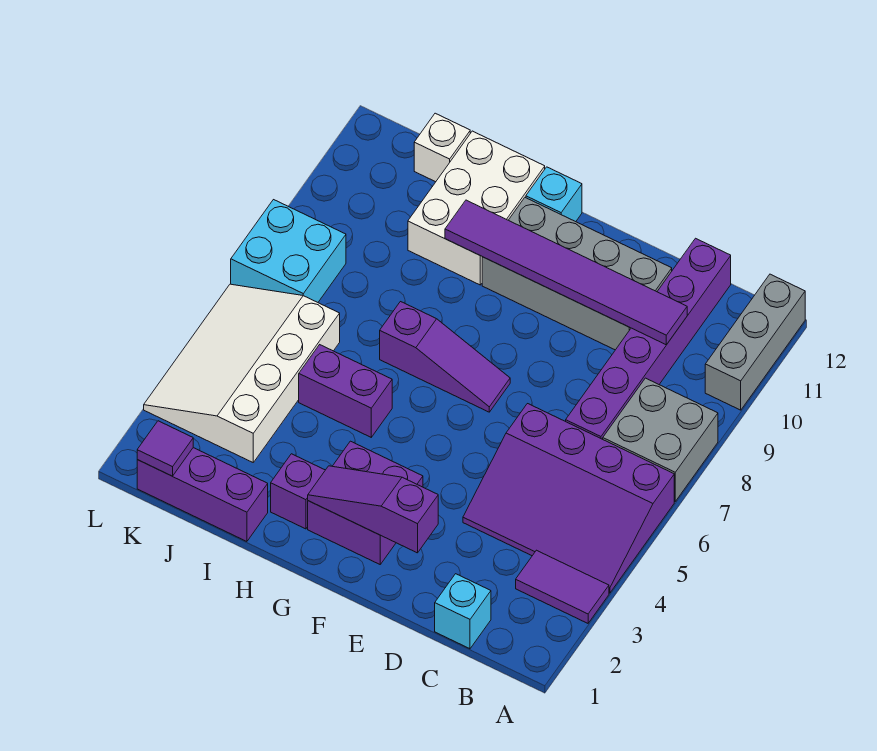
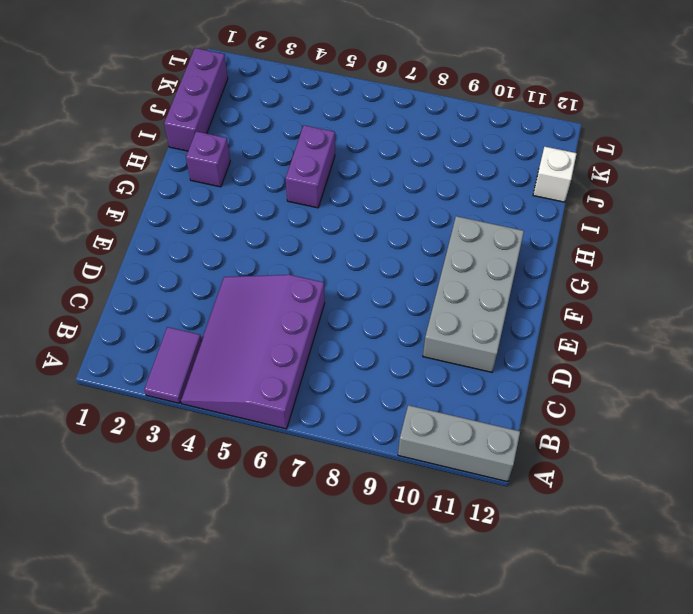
none -> grey brick A7:B8 level 1
none -> cyan brick C1 level 1
none -> purple brick C7:C12 level 1

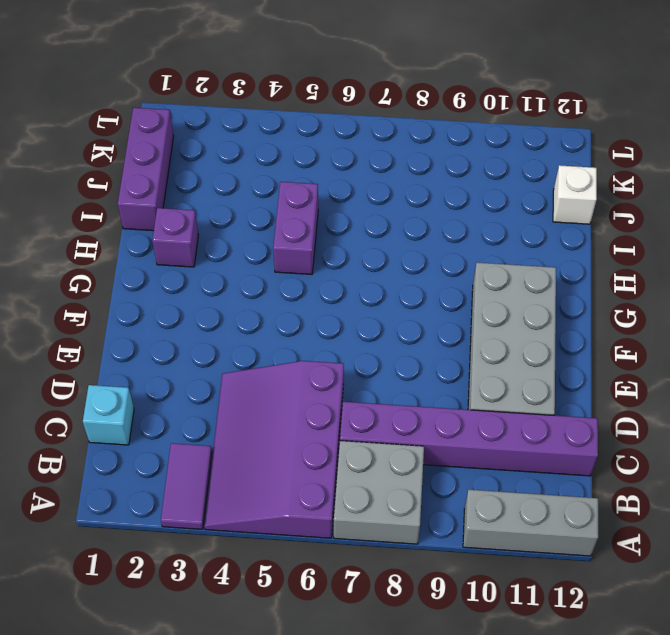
none -> purple brick F2:G3 level 1
none -> purple slope F7:H7 level 1 top H
none -> cyan brick G12 level 1

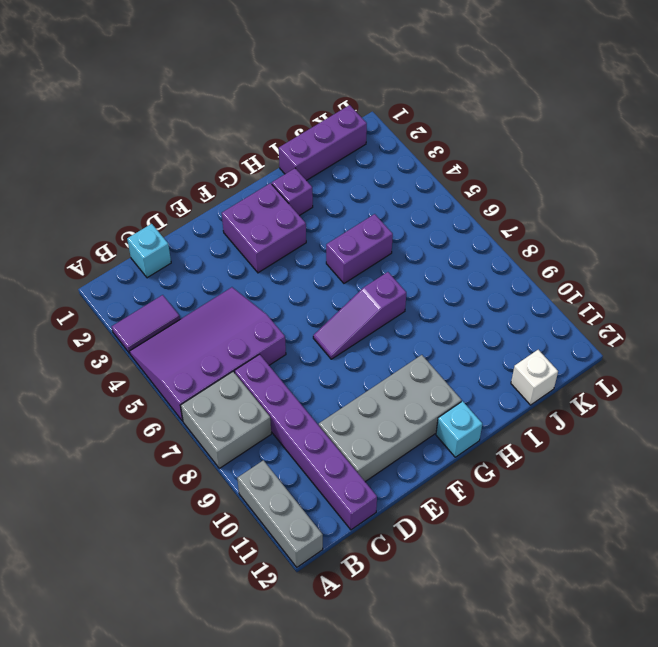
none -> white brick H10:I12 level 1
none -> white slope J3:L6 level 1 top J
none -> cyan brick K7:L8 level 1

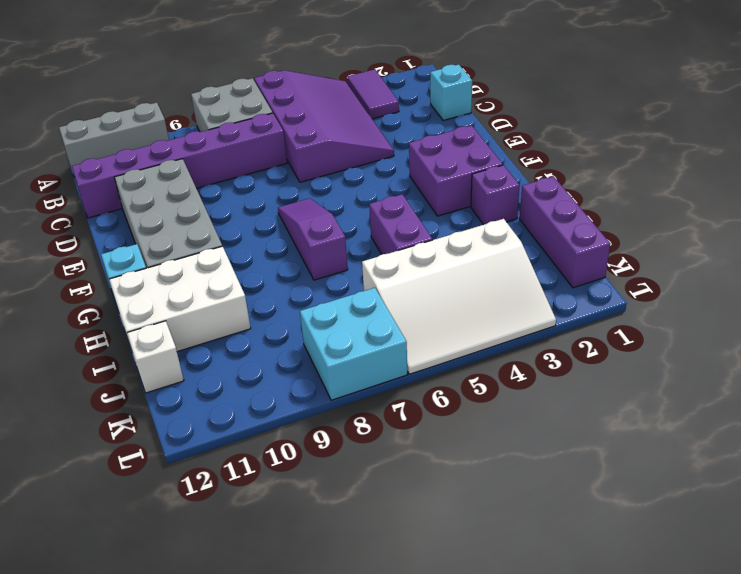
none -> purple tile C10:H10 level 2
none -> purple slope E2:G2 level 2 top E
none -> purple tile K1 level 2

